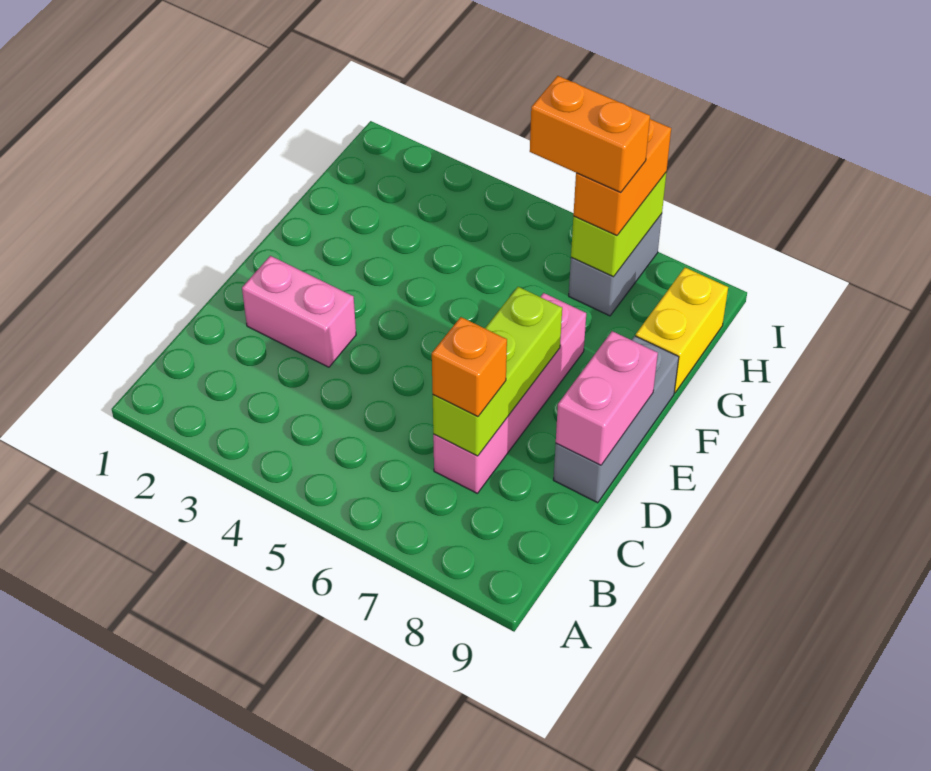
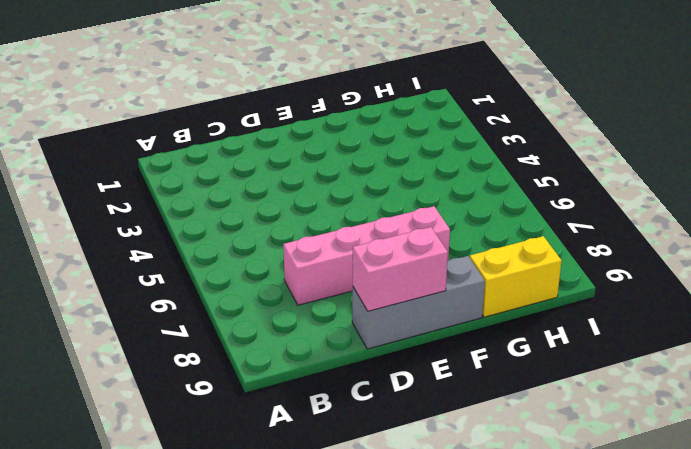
none -> pink brick D2:D3 level 1
none -> grey brick H7:I7 level 1

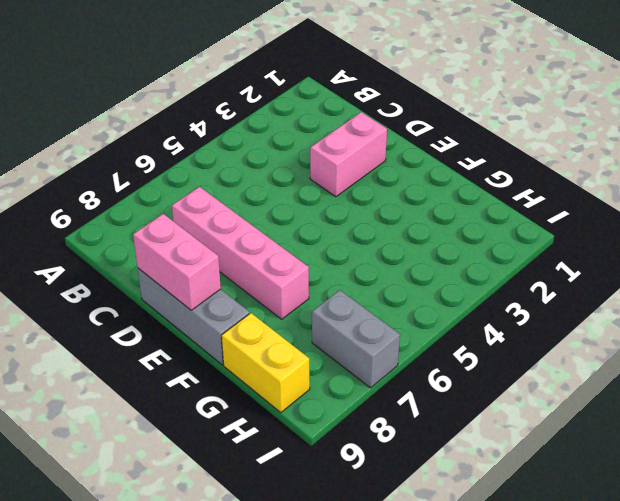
none -> lime brick C7:E7 level 2
none -> lime brick H7:I7 level 2

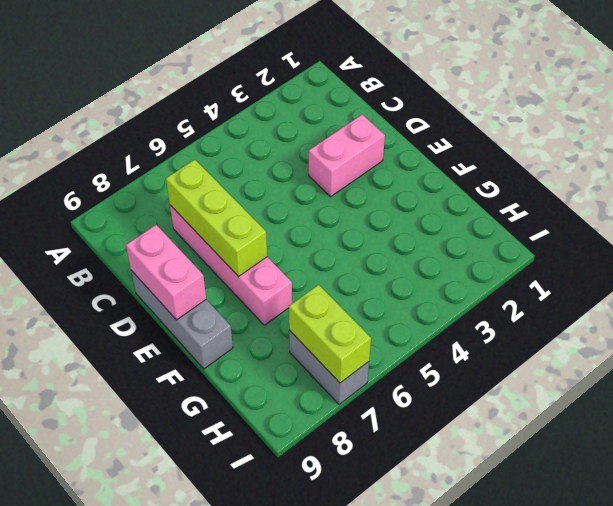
none -> yellow brick G9:H9 level 1
none -> orange brick C7 level 3

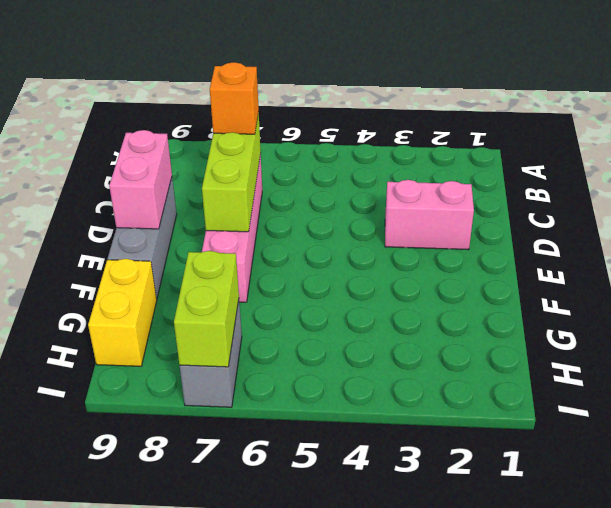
none -> orange brick H7:I7 level 3
none -> orange brick H6:H7 level 4

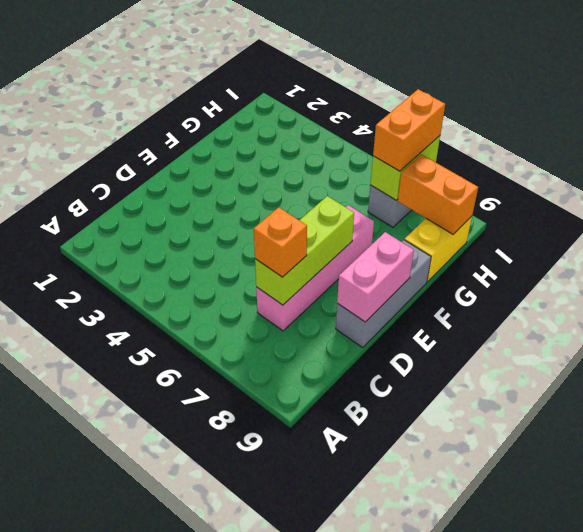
orange brick H8:H9 level 2 -> orange brick H6:H7 level 4
none -> pink brick D2:D3 level 1

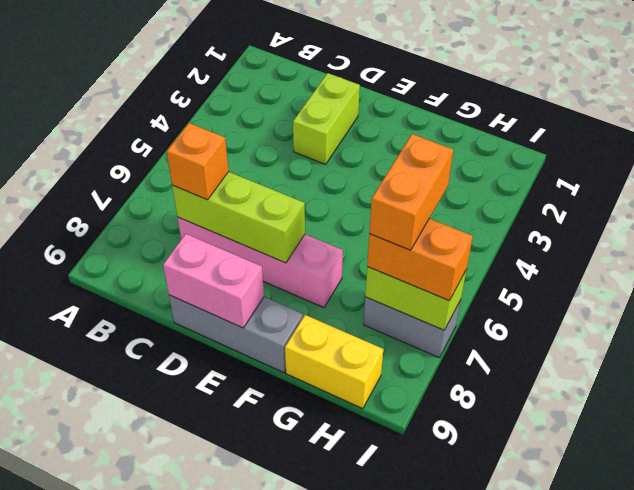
lime brick D2:D3 level 1 -> pink brick D2:D3 level 1

